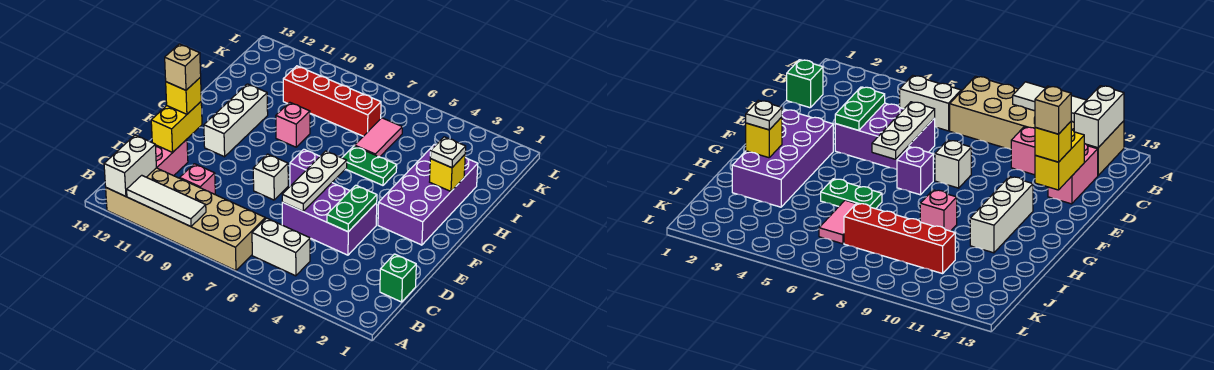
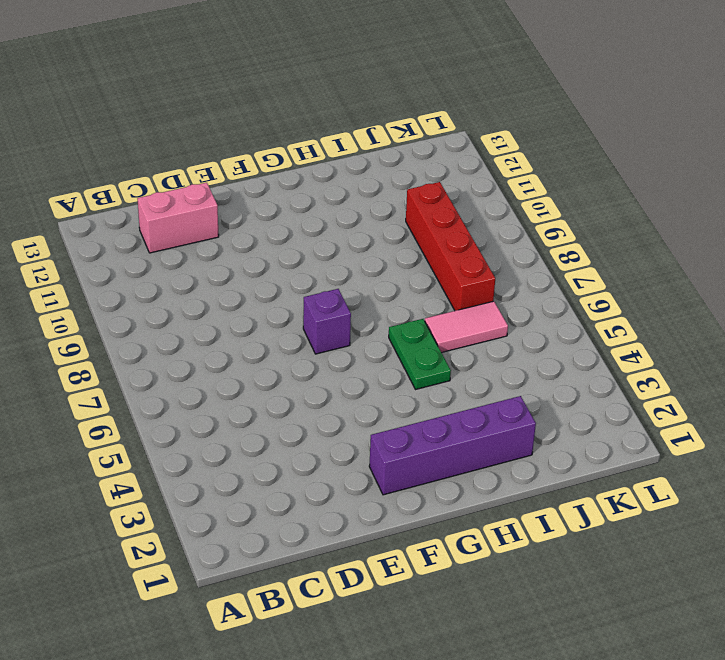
purple brick F2:I2 level 1 -> purple brick F2:I3 level 1
none -> tan brick A7:B12 level 1
none -> white brick B5:B6 level 1
none -> green brick C1 level 1

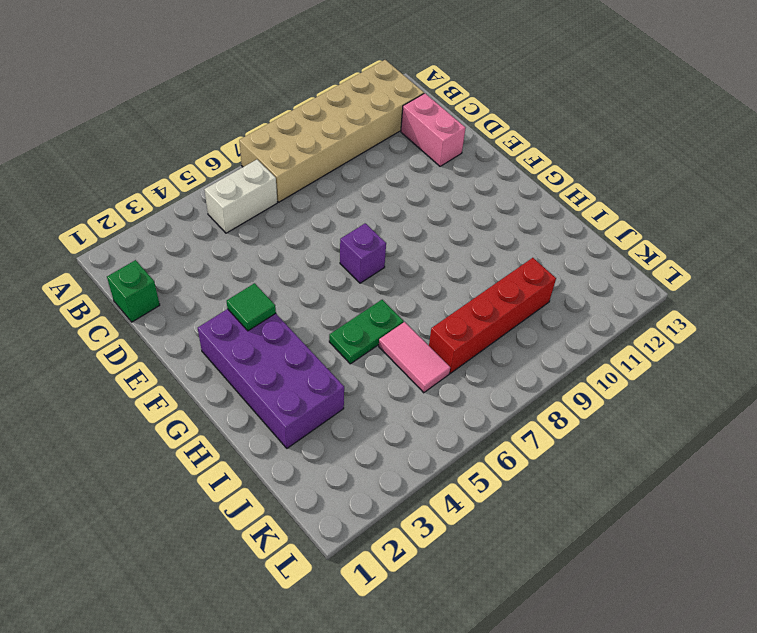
green tile F3 level 2 -> none
none -> pink brick C10 level 1
none -> purple brick D4:E6 level 1
none -> white brick E8 level 1

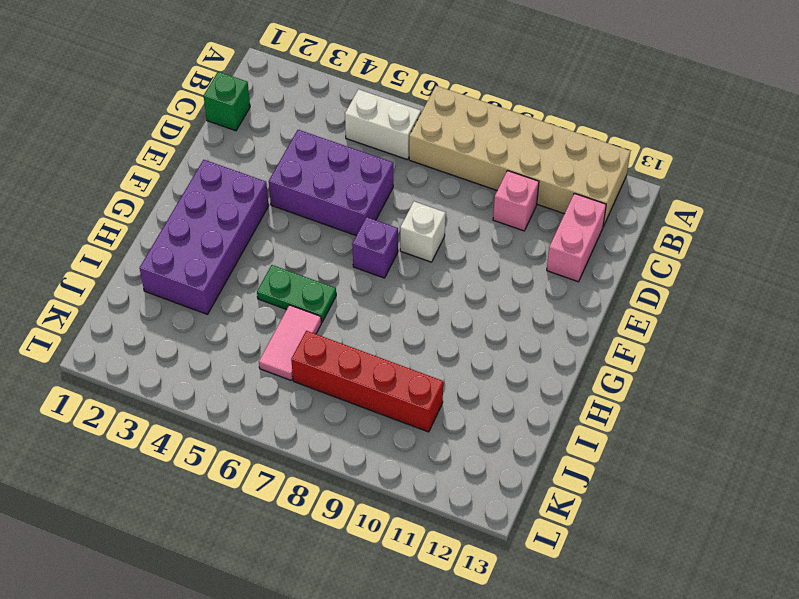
none -> white brick F11:H11 level 1
none -> pink brick H9 level 1
none -> white tile A9:A11 level 2

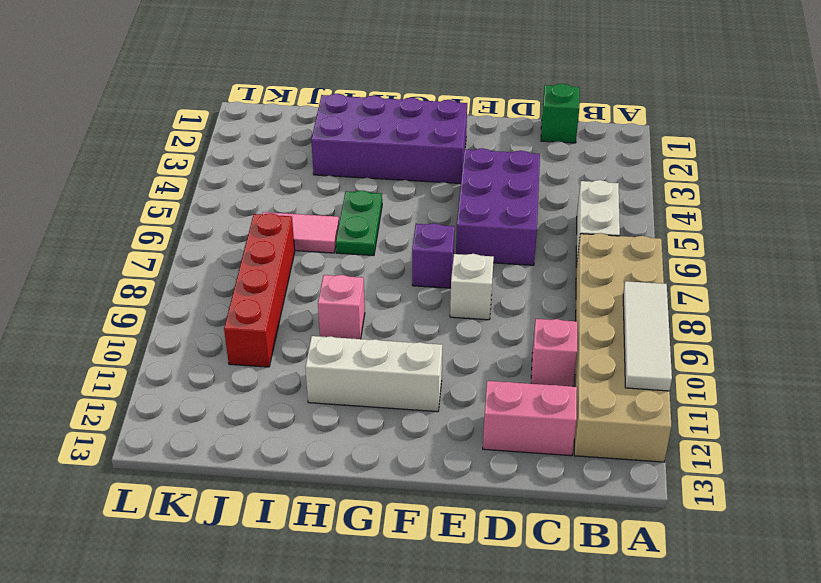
none -> white brick A12:B12 level 2
none -> green plate D4:E4 level 2
none -> white plate D6:F6 level 2

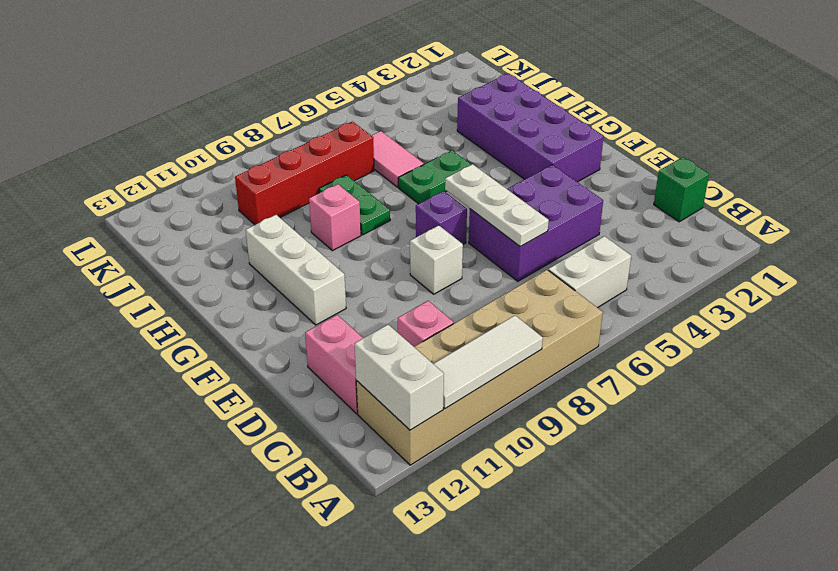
green plate H8:I8 level 1 -> green plate D4:E4 level 2
none -> yellow brick D12:E12 level 2
none -> yellow brick H2 level 2
none -> yellow brick E12 level 3

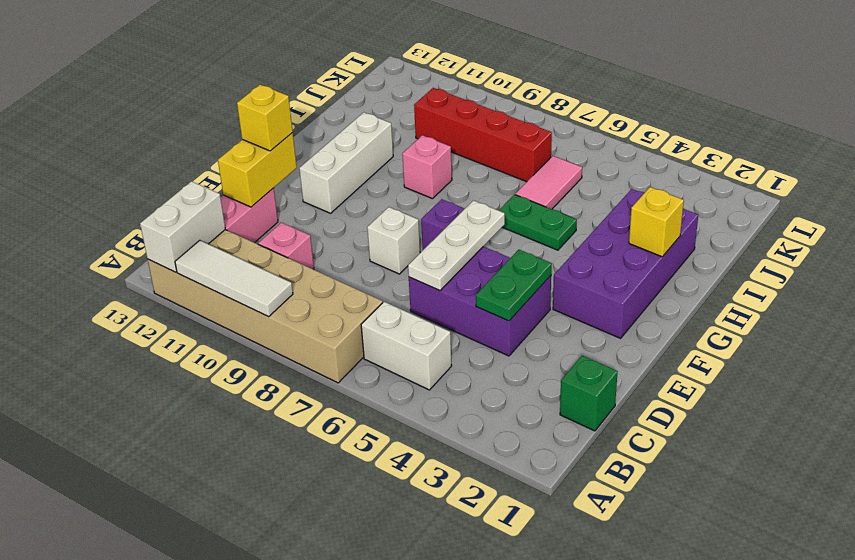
none -> white plate H2 level 3
none -> tan brick E12 level 4

